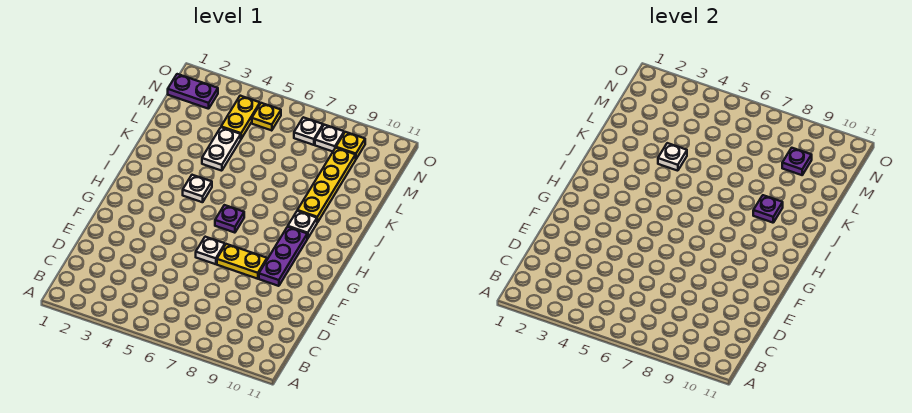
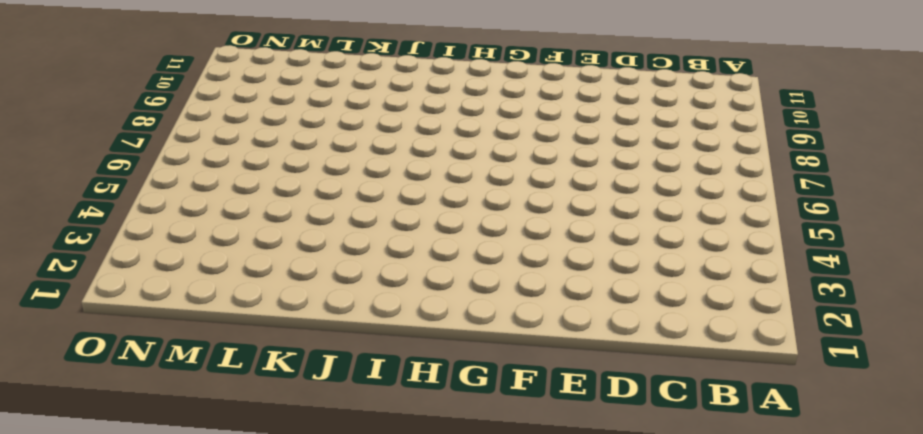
none -> white plate F6 level 1
none -> yellow plate F7:F8 level 1
none -> purple plate F9:H9 level 1

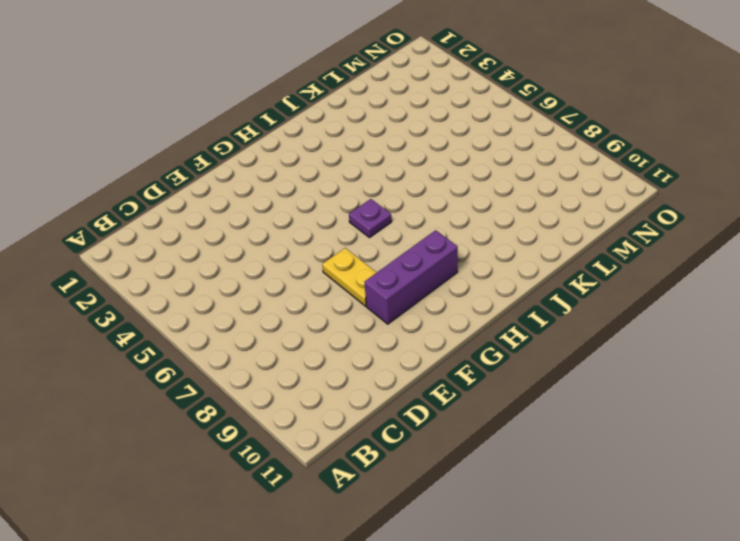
purple brick F9:H9 level 1 -> purple plate F9:H9 level 1
none -> white plate F6 level 1
none -> white plate I4 level 1
none -> white plate I9 level 1

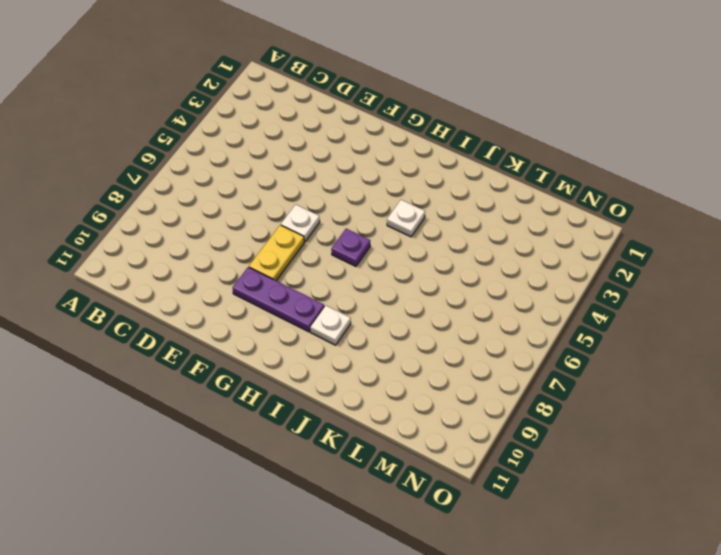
none -> yellow plate J9:M9 level 1
none -> white plate K4:L4 level 1
none -> yellow plate M4:N4 level 1

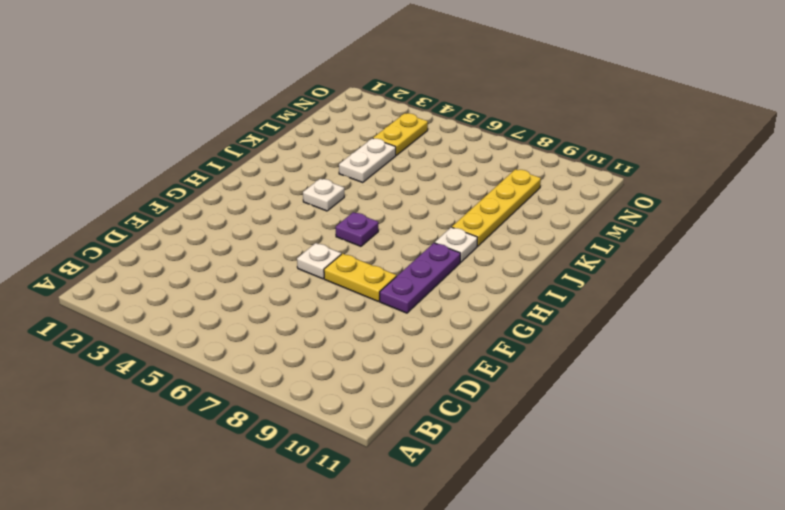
none -> purple plate N1:N2 level 1
none -> yellow plate N5 level 1
none -> white plate N7 level 1

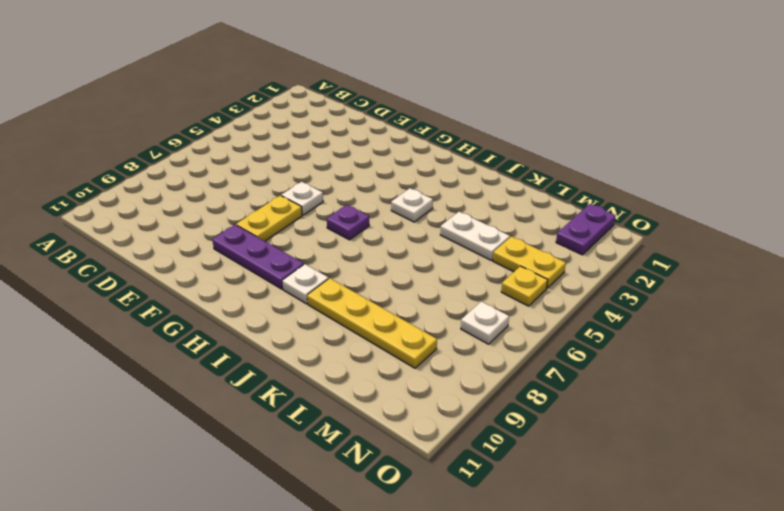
none -> white plate N8 level 1
none -> yellow plate N9 level 1
none -> purple plate J9 level 2

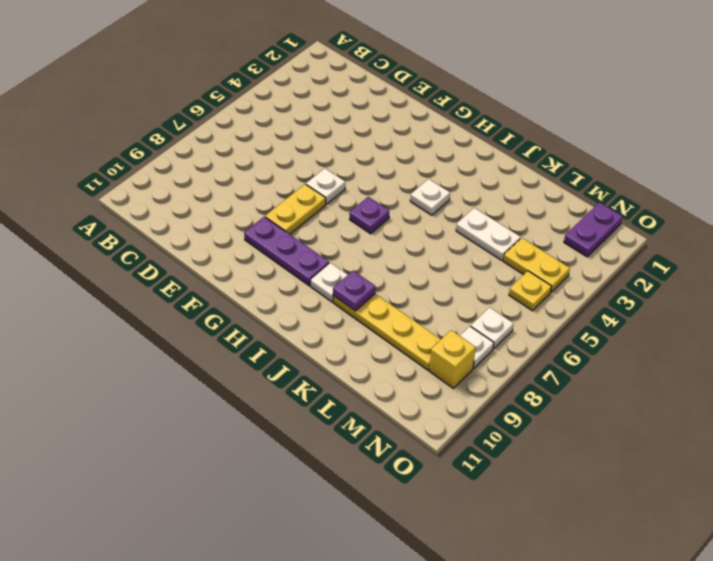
yellow brick N9 level 1 -> yellow plate N9 level 1
none -> white plate K4 level 2
none -> purple plate M9 level 2

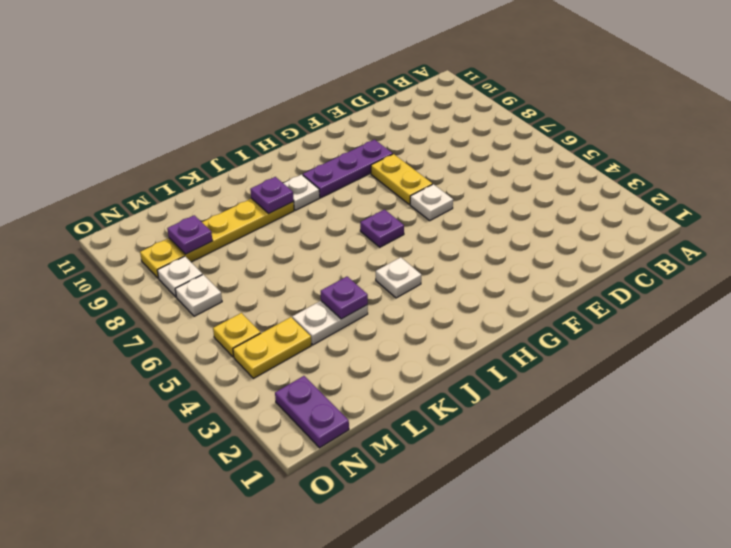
purple plate K4 level 2 -> white plate K4 level 2

